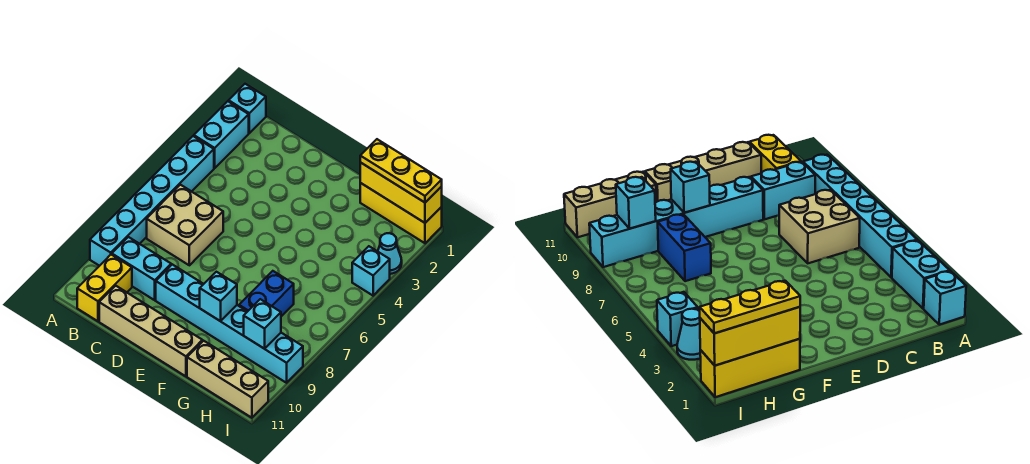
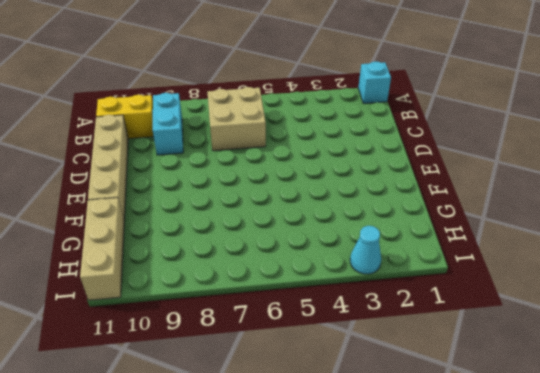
none -> cyan brick A2:A3 level 1
none -> cyan brick A4:A9 level 1
none -> cyan brick D9:I9 level 1

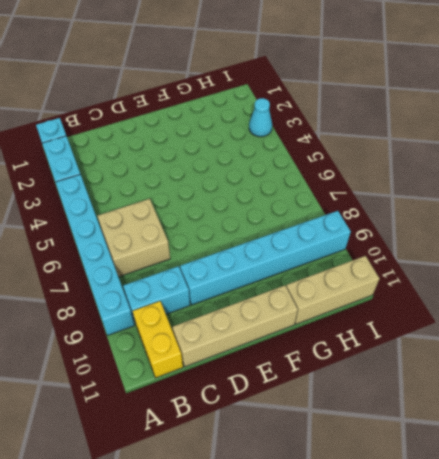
none -> yellow brick G1:I1 level 1
none -> blue brick G7:G8 level 1
none -> cyan brick I4 level 1

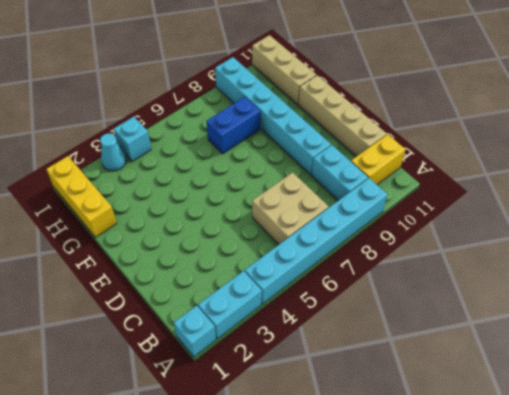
none -> cyan brick F9 level 2
none -> yellow brick G1:I1 level 2
none -> cyan brick H9 level 2

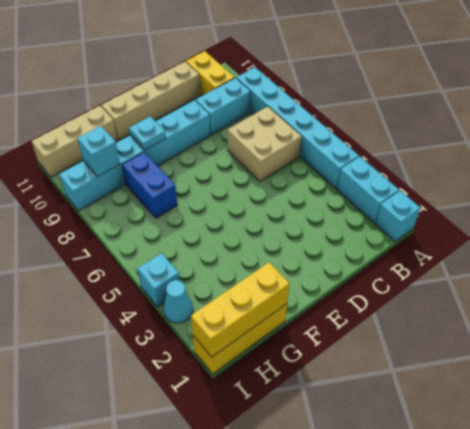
cyan plate F9 level 2 -> cyan brick F9 level 2
none -> yellow plate G1:I1 level 3

